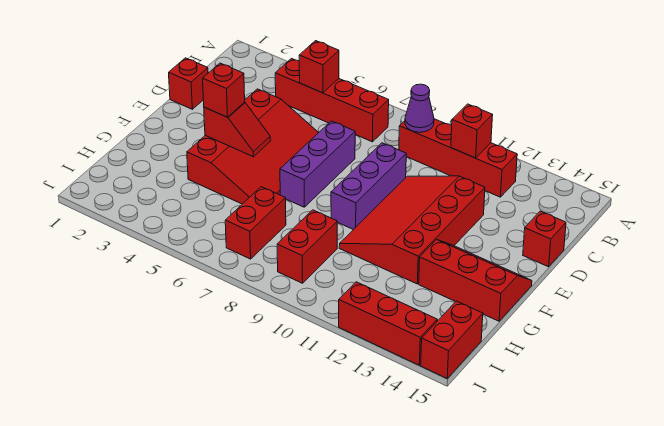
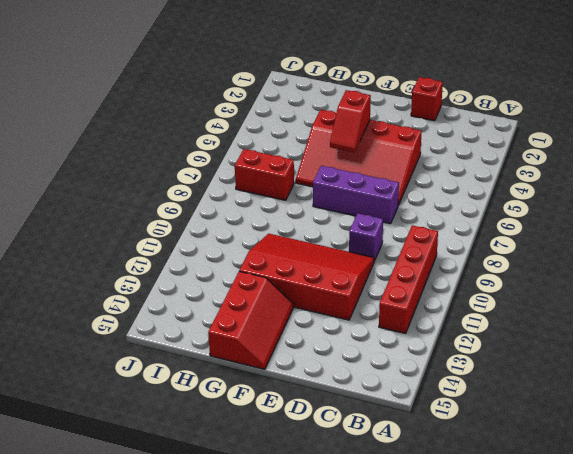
purple brick D9 level 1 -> purple brick D9:F9 level 1
none -> red brick B4:B7 level 1
none -> red brick D15 level 1
none -> red brick H9:I9 level 1

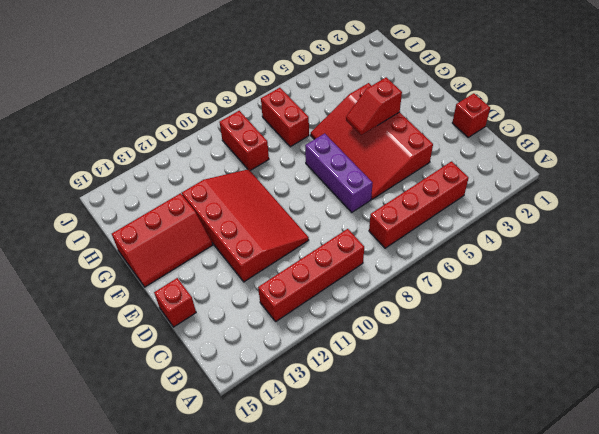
none -> purple brick D9:F9 level 1
none -> red brick I15:J15 level 1
none -> red brick J12:J14 level 1

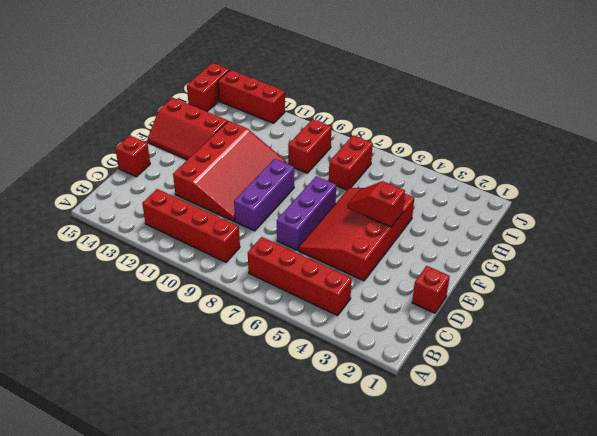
none -> red brick B5 level 2
none -> purple cone B9 level 2
none -> red brick B11 level 2

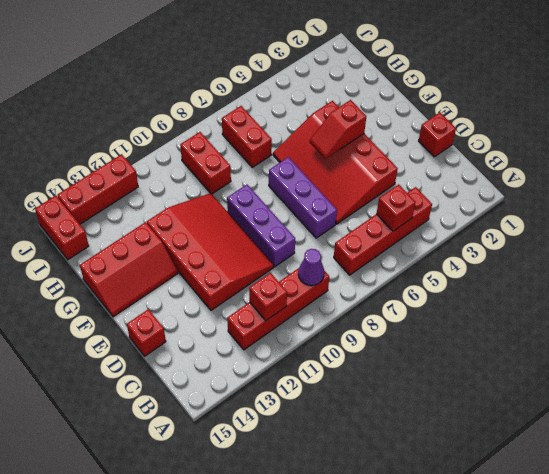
none -> red brick F4 level 3

